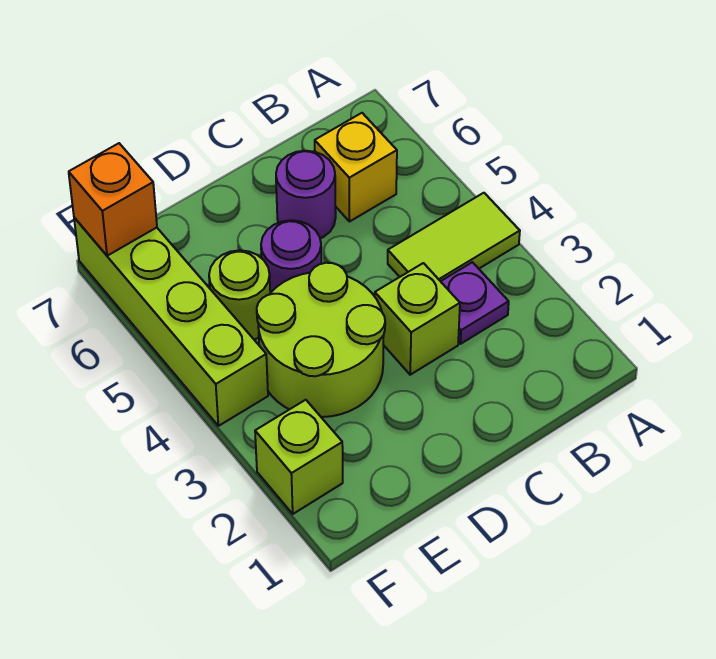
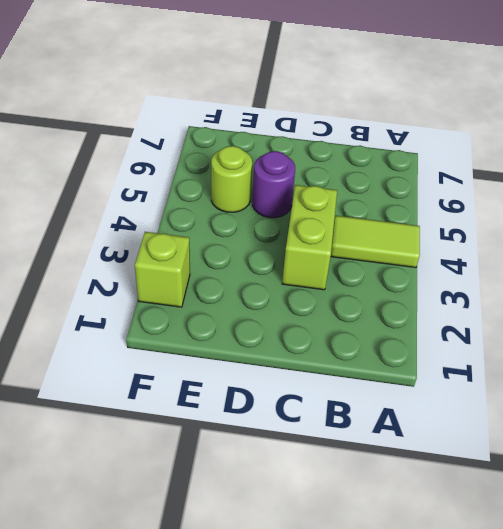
lime brick C3:C4 level 1 -> lime brick C3 level 1
none -> purple plate B3 level 1
none -> yellow brick B6 level 1

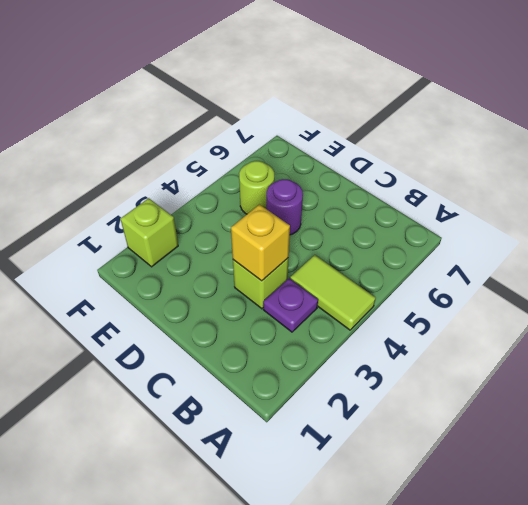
yellow brick C3 level 2 -> yellow brick B6 level 1
none -> purple round brick C6 level 1
none -> lime round brick D3:E4 level 1

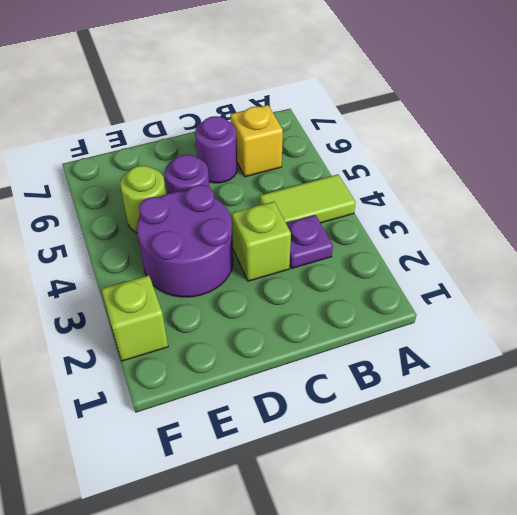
purple round brick D3:E4 level 1 -> lime round brick D3:E4 level 1
none -> lime brick F4:F7 level 1
none -> orange brick F7 level 2

